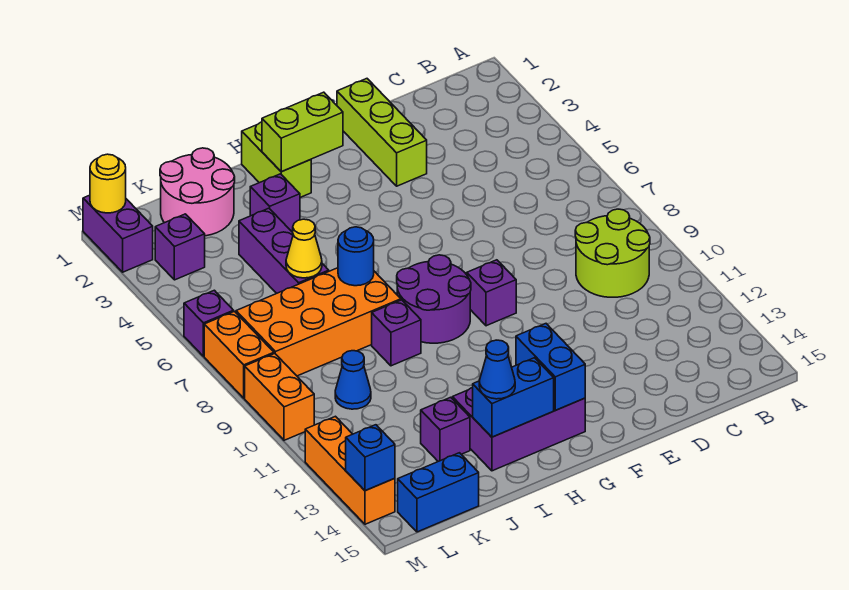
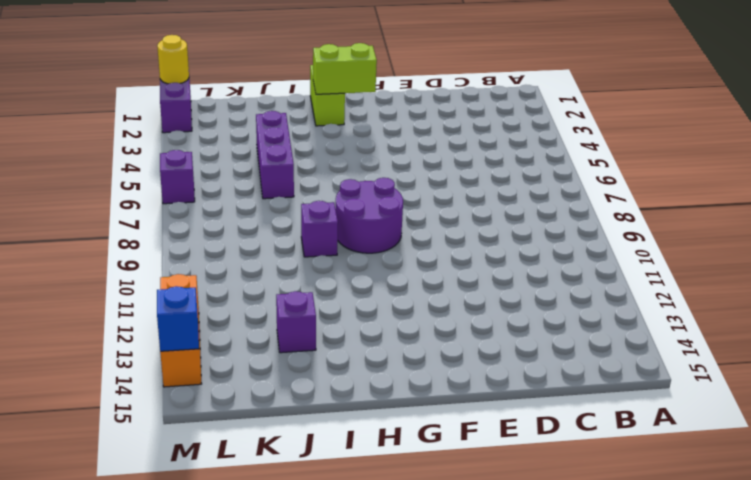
none -> lime round brick B9:C10 level 1
none -> lime brick E1:E3 level 1
none -> purple brick F9 level 1

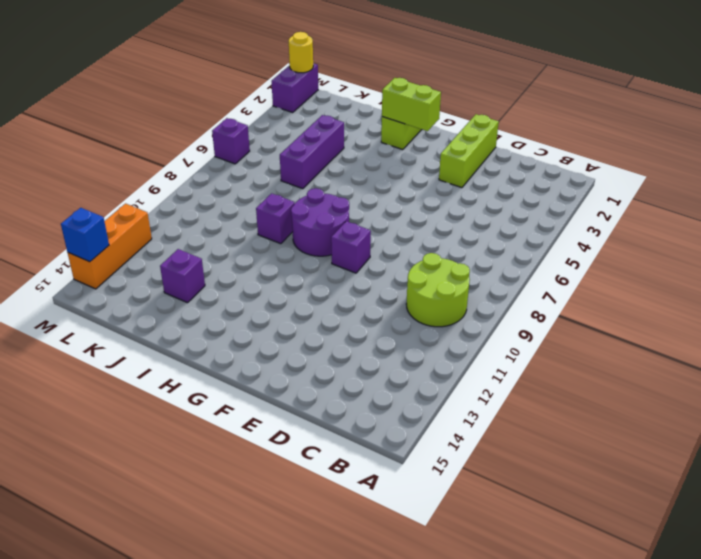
none -> purple brick G13:I14 level 1
none -> purple brick I3 level 1
none -> orange brick I7:L8 level 1

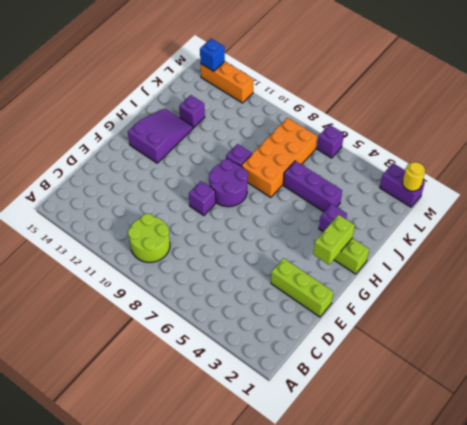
purple slope G13:I14 level 1 top G -> purple brick G13:I14 level 1
none -> pink round brick J1:K2 level 1
none -> blue cone K10 level 1
none -> blue brick K15:L15 level 1

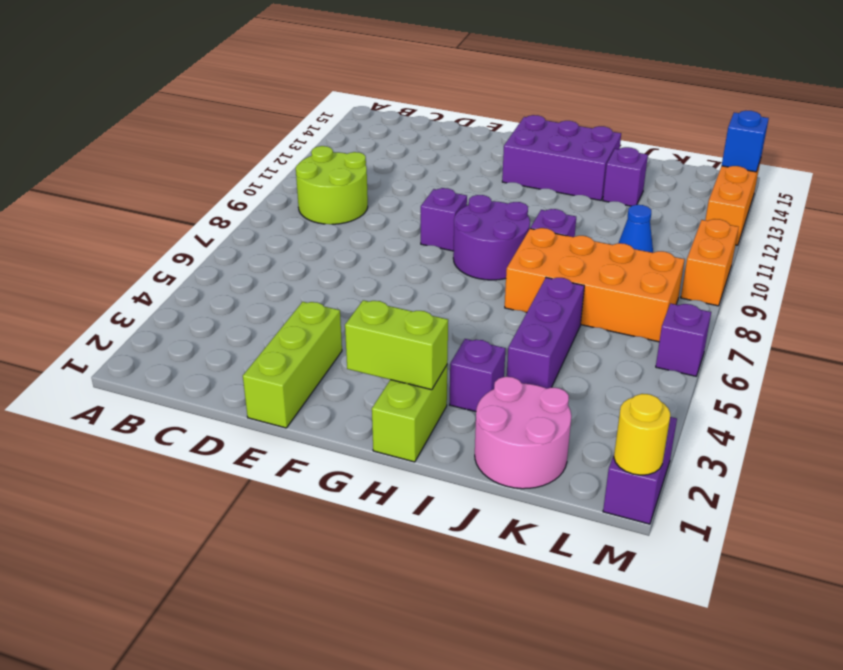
none -> blue brick K15:L15 level 1
none -> purple brick L3 level 1
none -> orange brick M7:M8 level 1

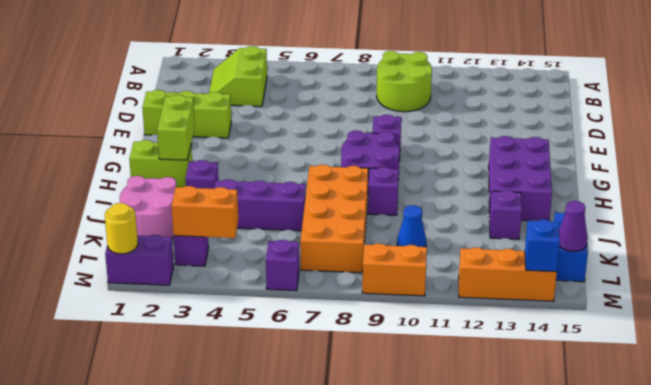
lime slope B3:C4 level 1 top 4 -> none
orange brick L3:L4 level 2 -> orange brick M7:M8 level 1
purple cone L15 level 2 -> none
none -> blue brick G13:G14 level 2
none -> blue brick H14:I14 level 2
none -> blue round brick I7 level 2

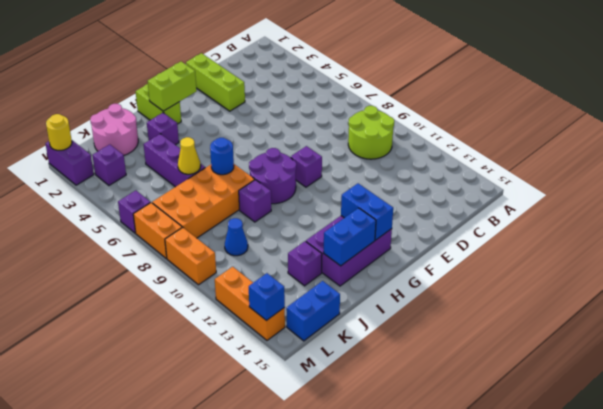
none -> blue cone I14 level 3

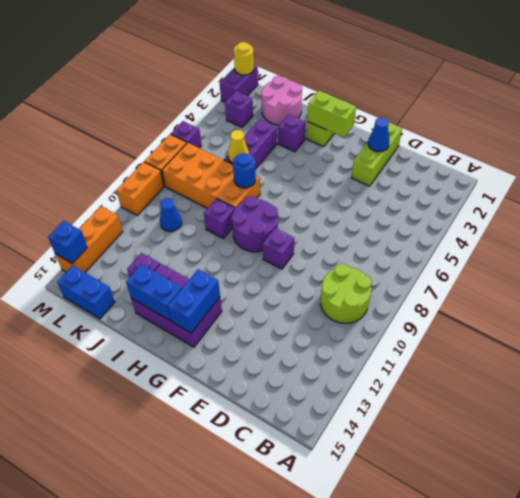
blue cone E2 level 2 -> blue cone I14 level 3

